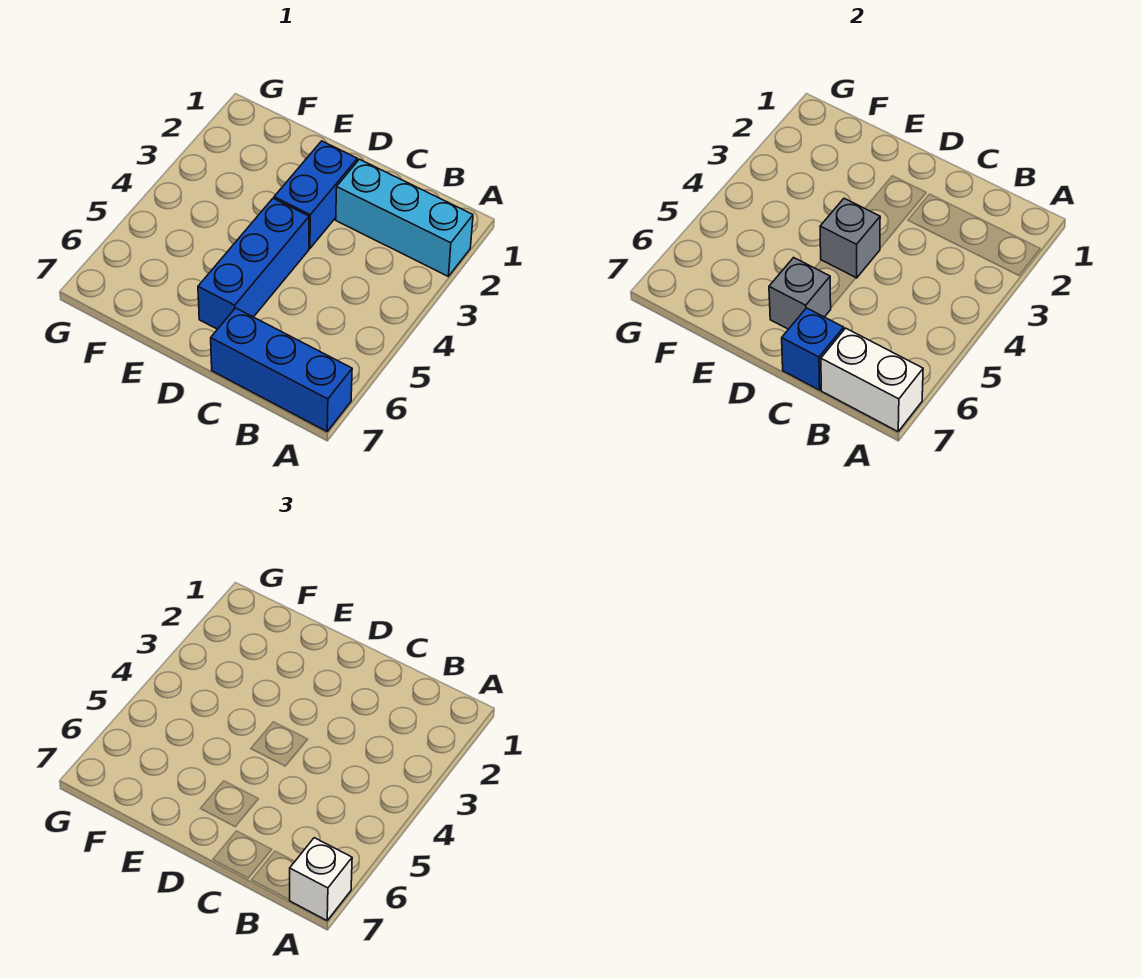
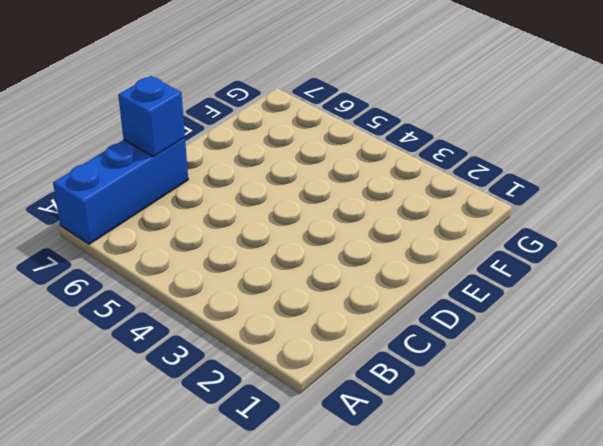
none -> cyan brick A2:C2 level 1
none -> blue brick D2:D3 level 1

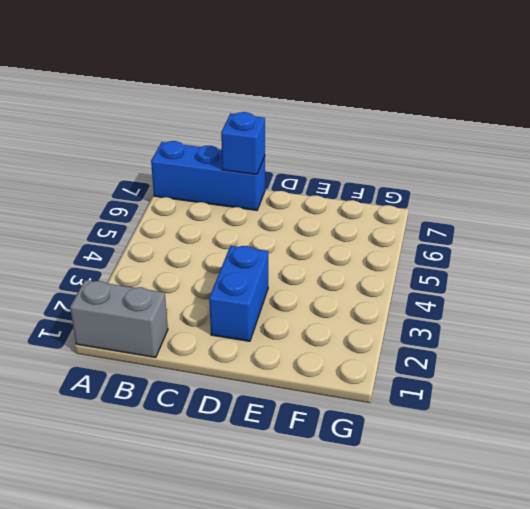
grey brick A1:B1 level 1 -> none
none -> cyan brick A2:C2 level 1
none -> blue brick D4:D6 level 1

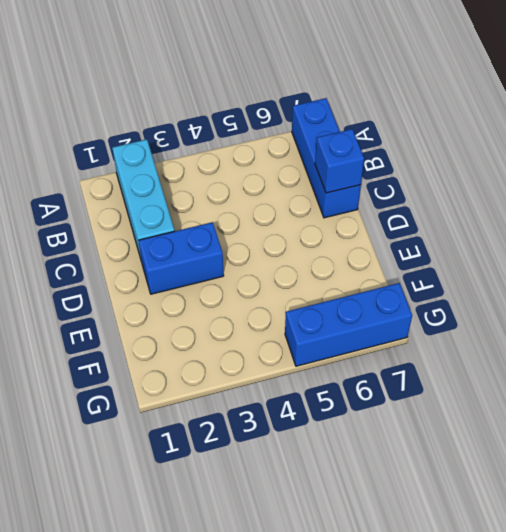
blue brick G5:G7 level 1 -> blue brick D4:D6 level 1
none -> white brick A7:B7 level 2
none -> grey brick D4 level 2

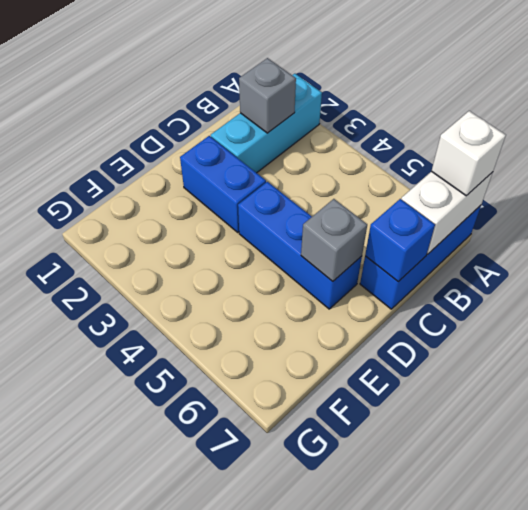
grey brick B2 level 2 -> grey brick D4 level 2

